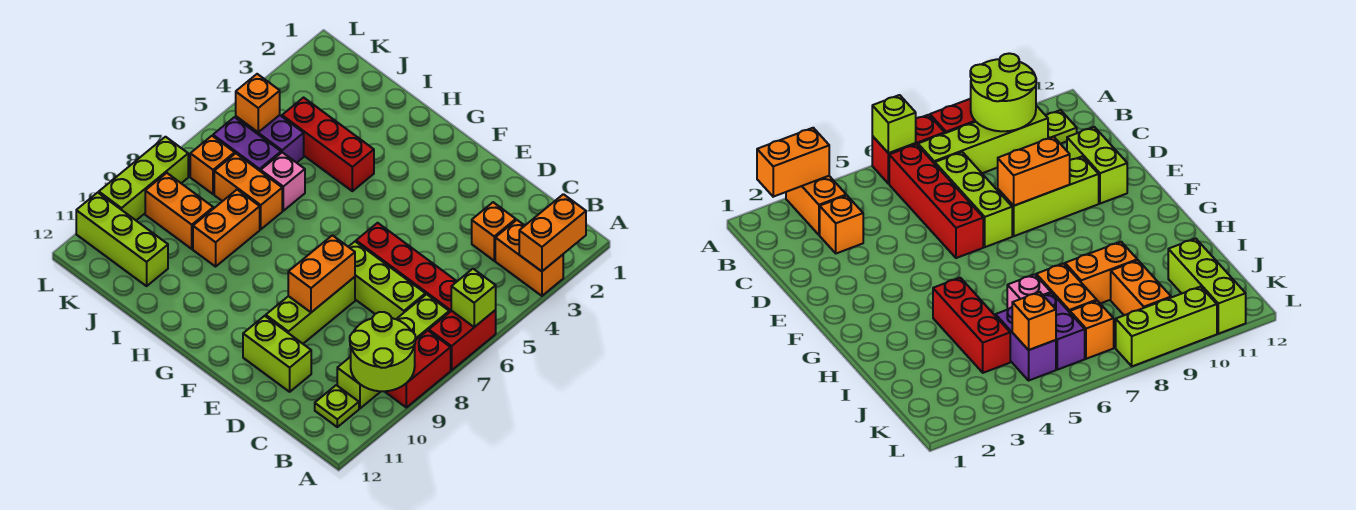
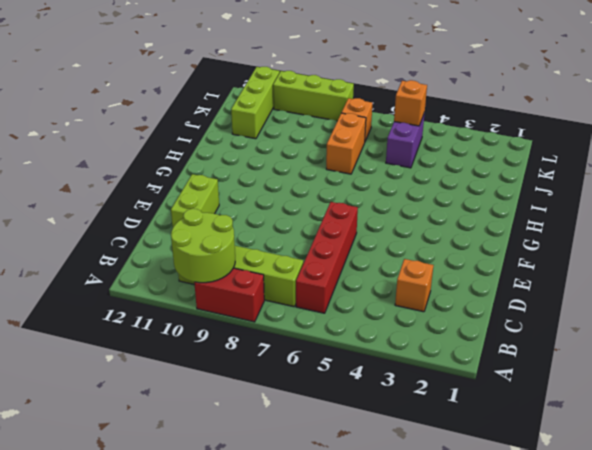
none -> orange brick A3:B3 level 1
none -> red brick A6:A7 level 1
none -> lime plate B11 level 1

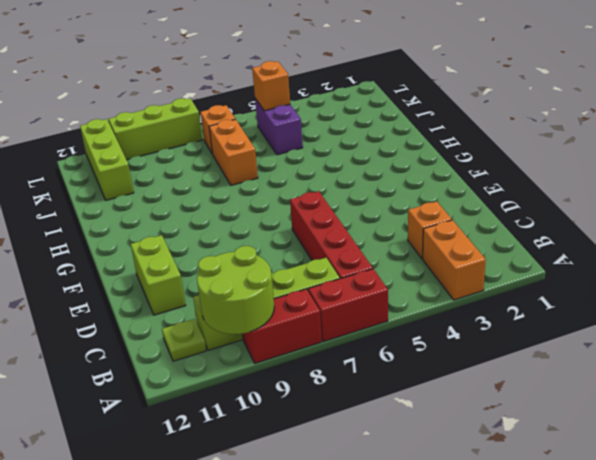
none -> lime brick C7:E7 level 1
none -> lime brick E8:E10 level 1
none -> red brick H4:J4 level 1

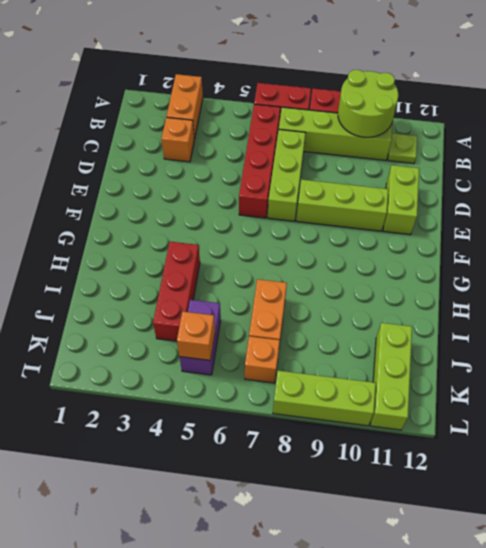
none -> pink brick I6 level 1
none -> orange brick I8:I9 level 1
none -> purple brick J6:K6 level 1

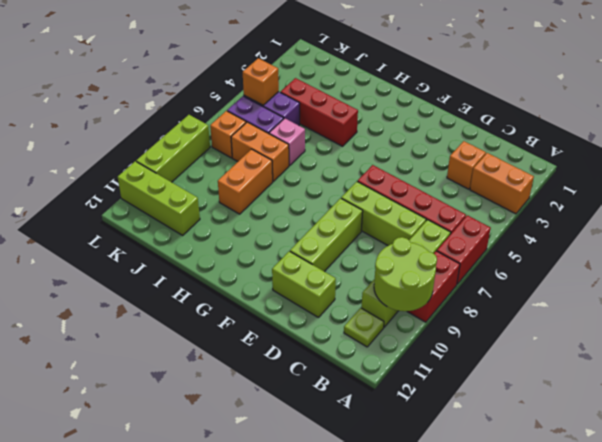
none -> orange brick J9:K9 level 1
none -> orange brick A2:A3 level 2
none -> lime brick A6 level 2

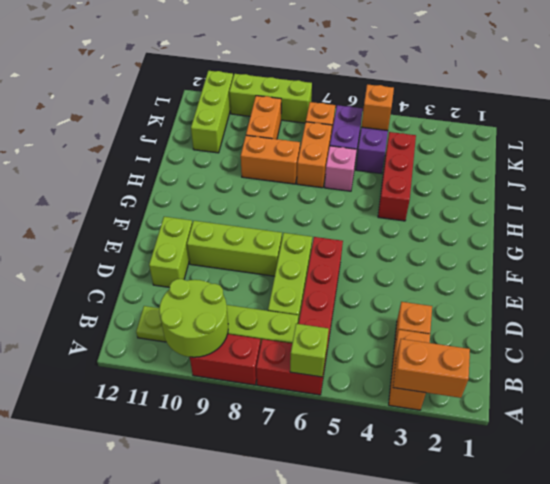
none -> orange brick E8:E9 level 2

